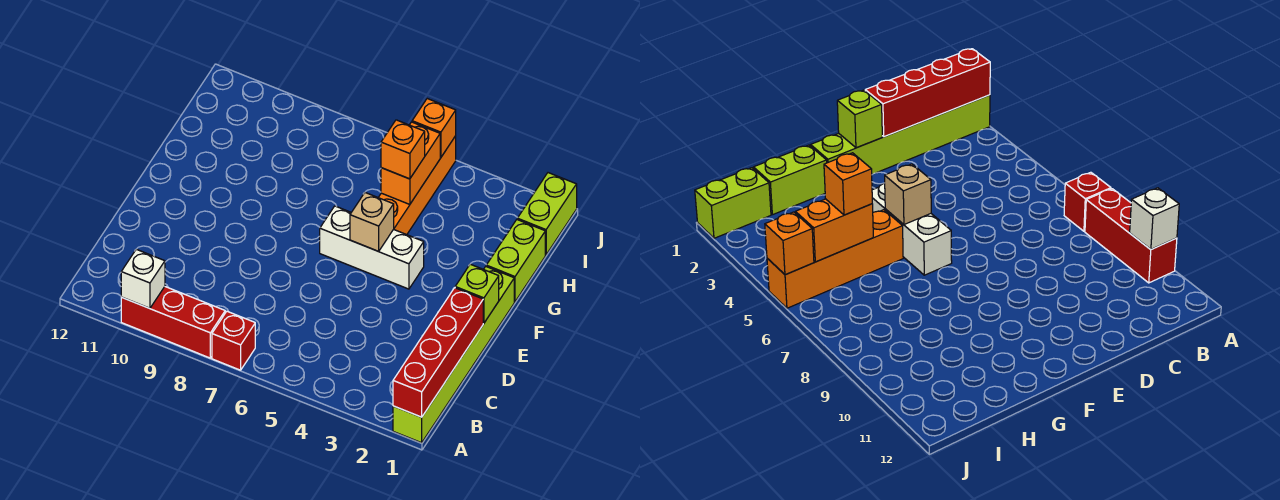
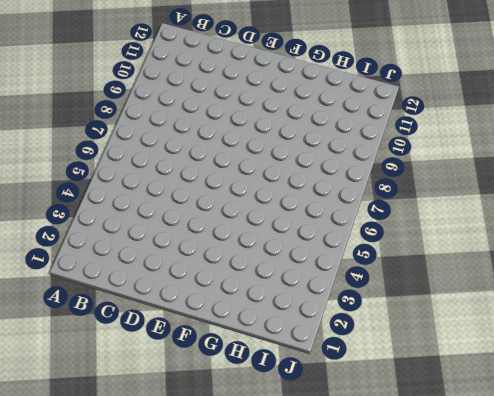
none -> lime brick A1:F1 level 1
none -> red brick A7 level 1
none -> red brick A8:A10 level 1

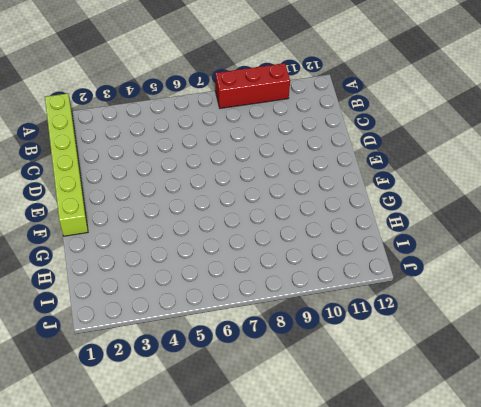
none -> red brick A7 level 1
none -> white brick F4:F6 level 1
none -> lime brick G1:H1 level 1

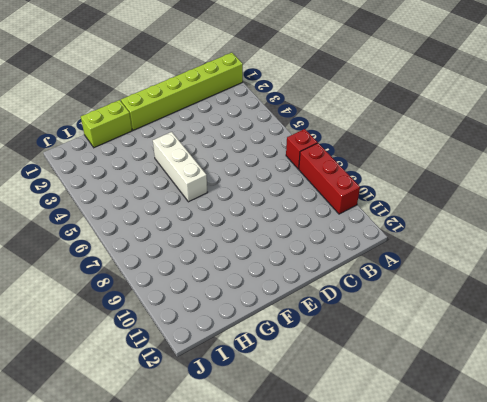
none -> orange brick G5:J5 level 1
none -> lime brick I1:J1 level 1
none -> red brick A1:D1 level 2

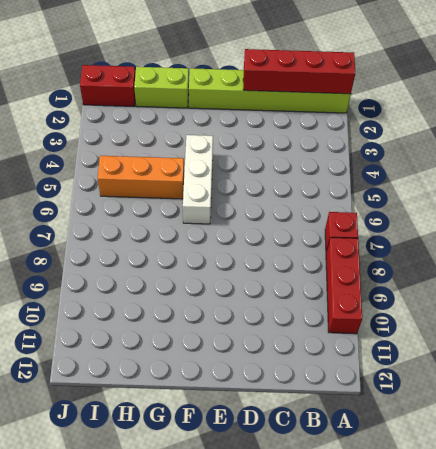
orange brick G5:I5 level 1 -> orange brick G5:J5 level 1
red brick I1:J1 level 1 -> lime brick I1:J1 level 1
none -> white brick A10 level 2
none -> lime brick E1 level 2
none -> tan brick F5 level 2

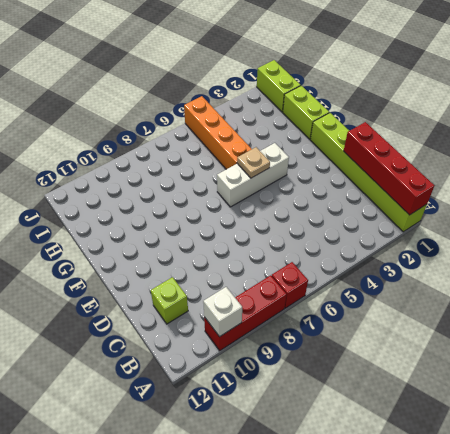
lime brick C11 level 1 -> lime brick E1 level 2
tan plate F5 level 2 -> tan brick F5 level 2
none -> orange brick H5:I5 level 2
none -> orange brick J5 level 2
none -> orange brick H5 level 3

